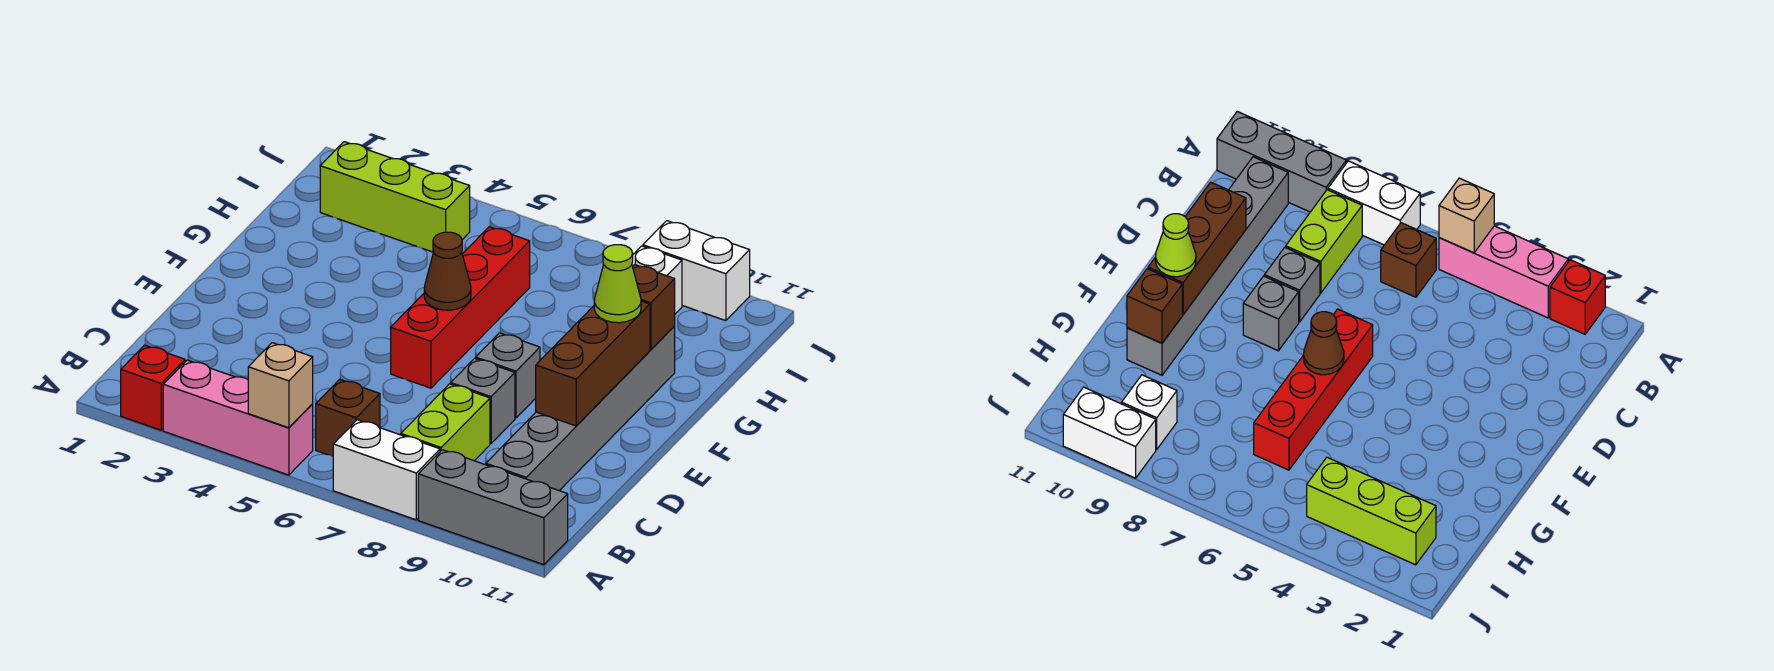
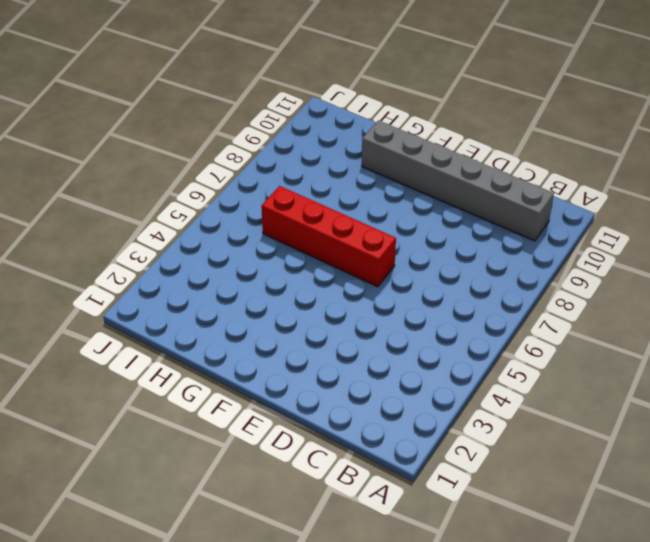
none -> red brick A2 level 1
none -> pink brick A3:A5 level 1
none -> white brick A7:A8 level 1

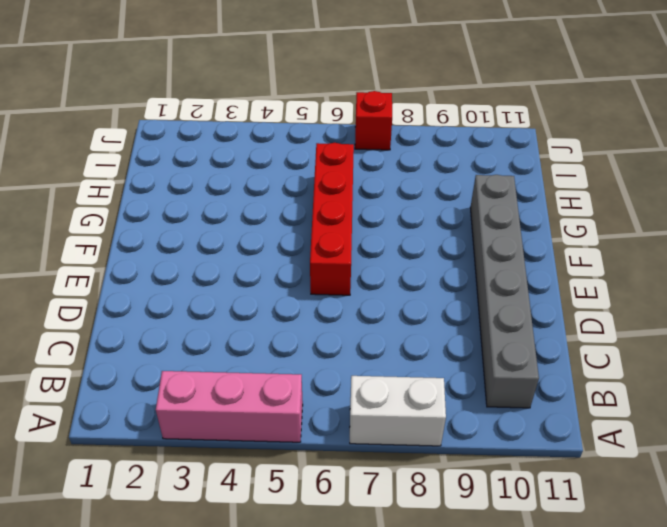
red brick J7 level 1 -> red brick A2 level 1
none -> grey brick A9:A11 level 1
none -> brown brick B6 level 1
none -> lime brick B8:C8 level 1

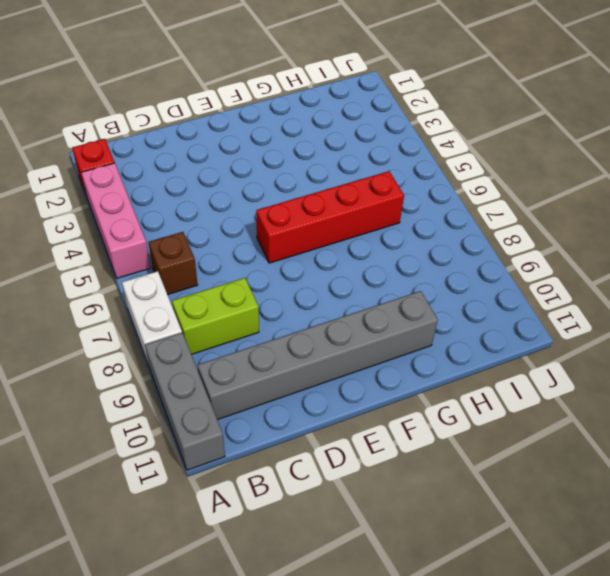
none -> grey brick D8 level 1
none -> grey brick E8 level 1
none -> lime brick I2:I4 level 1

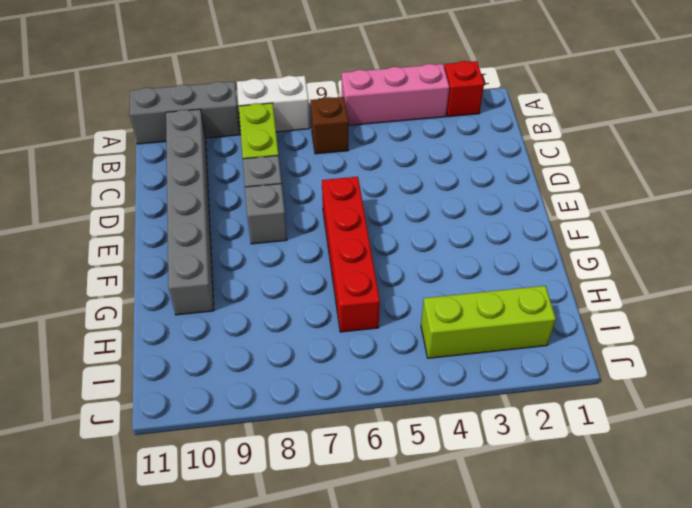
none -> white brick I9 level 1
none -> white brick J9:J10 level 1
none -> tan brick A5 level 2

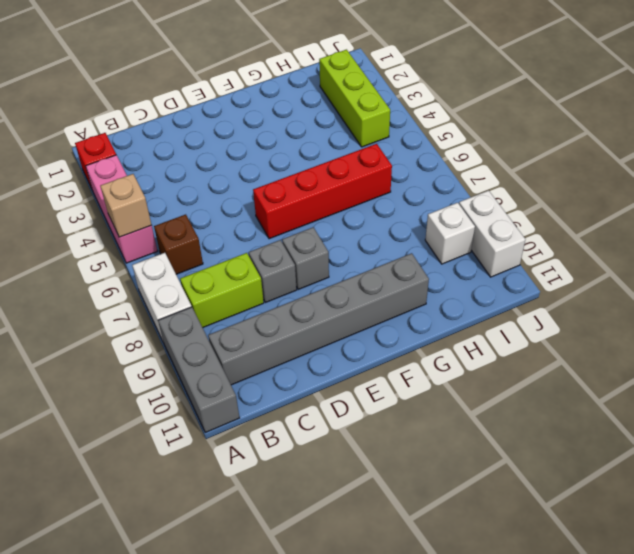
none -> brown brick D10:F10 level 2
none -> brown cone F6 level 2
none -> brown brick G10 level 2

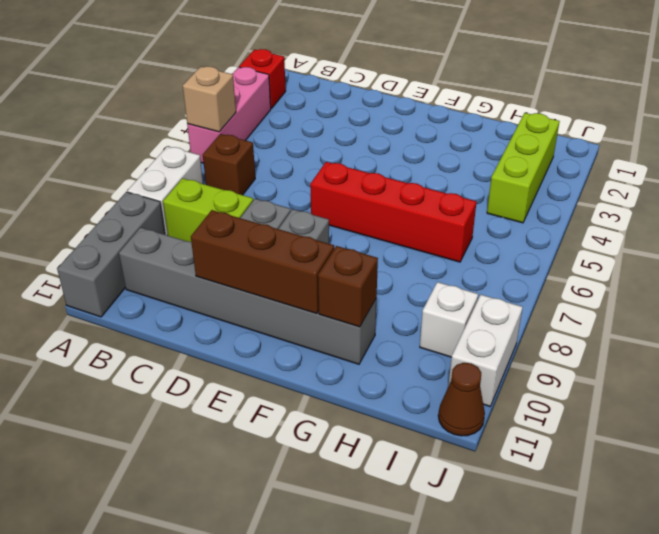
brown cone J11 level 1 -> brown cone F6 level 2
none -> lime cone F10 level 3

